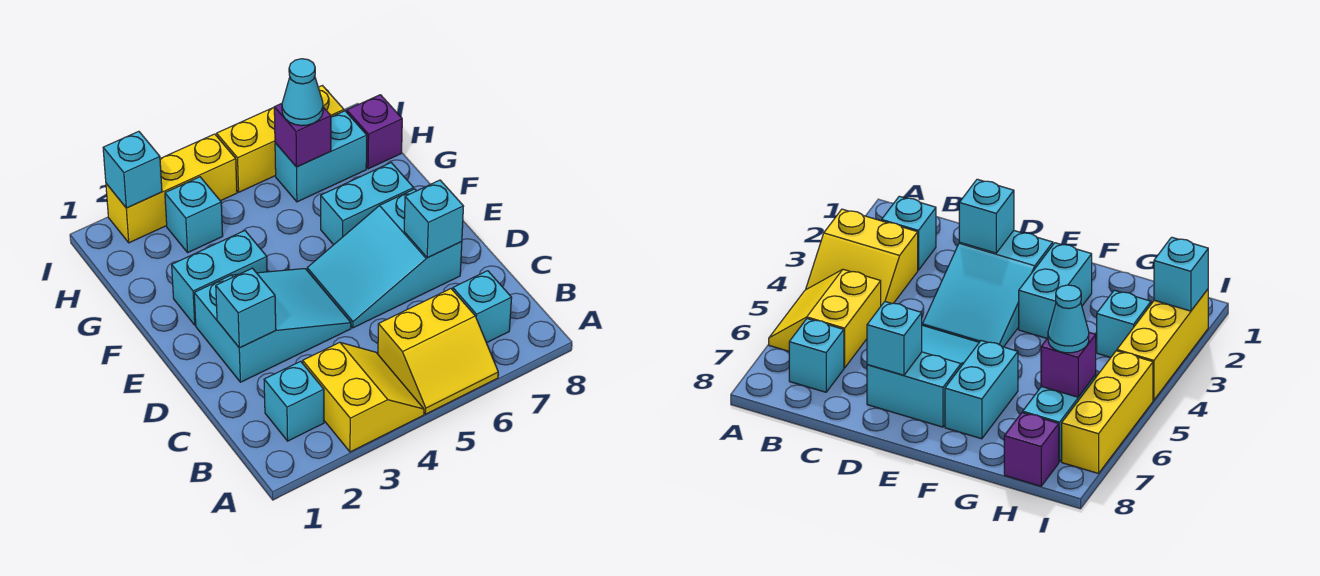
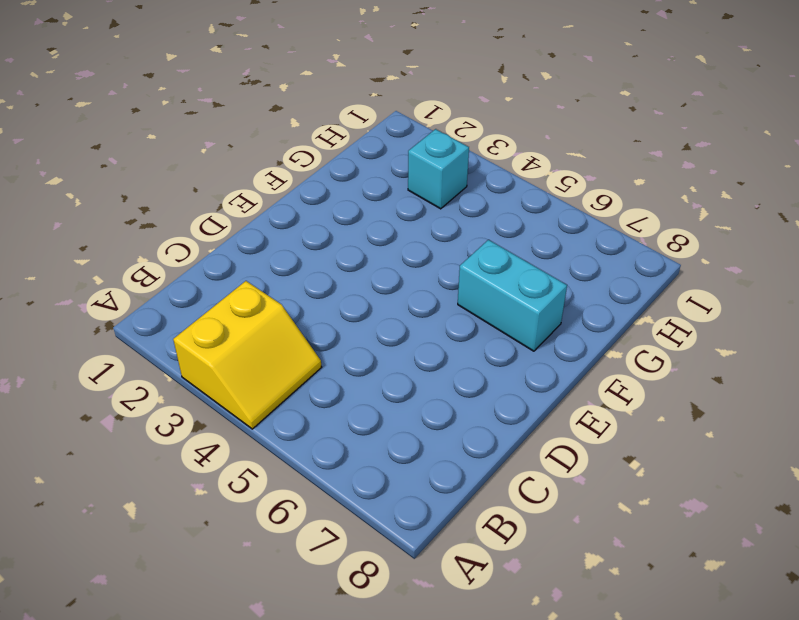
none -> yellow slope A5:B6 level 1 top B
none -> cyan brick B2 level 1
none -> cyan brick B7 level 1

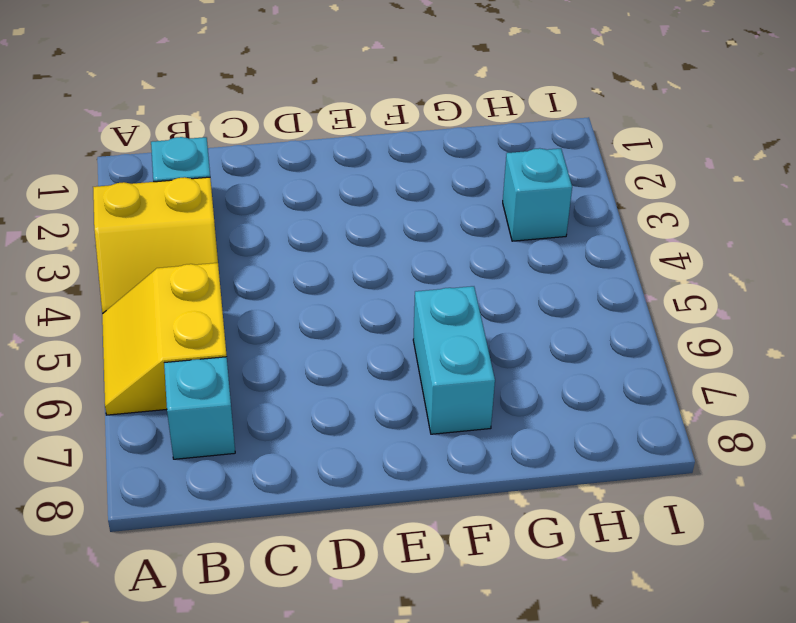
none -> cyan slope D2:E4 level 1 top 2
none -> cyan slope D5:E7 level 1 top 7
none -> cyan brick F2:F3 level 1

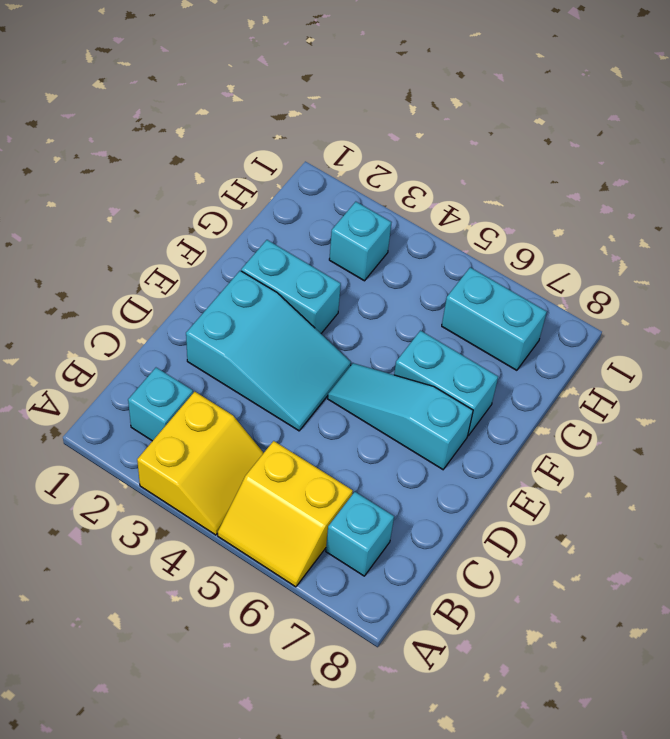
cyan slope E5:E7 level 1 top 7 -> cyan slope D5:E7 level 1 top 7
none -> purple brick H8 level 1
none -> yellow brick I2:I4 level 1
none -> yellow brick I5:I7 level 1

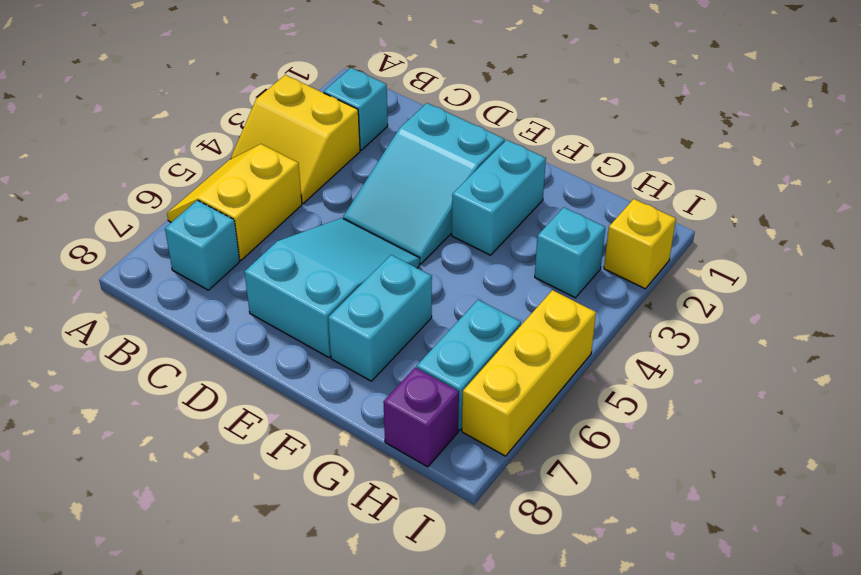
yellow brick I2 level 1 -> yellow brick I2:I4 level 1
none -> cyan brick D2 level 2
none -> cyan brick D7 level 2
none -> purple brick H6 level 2

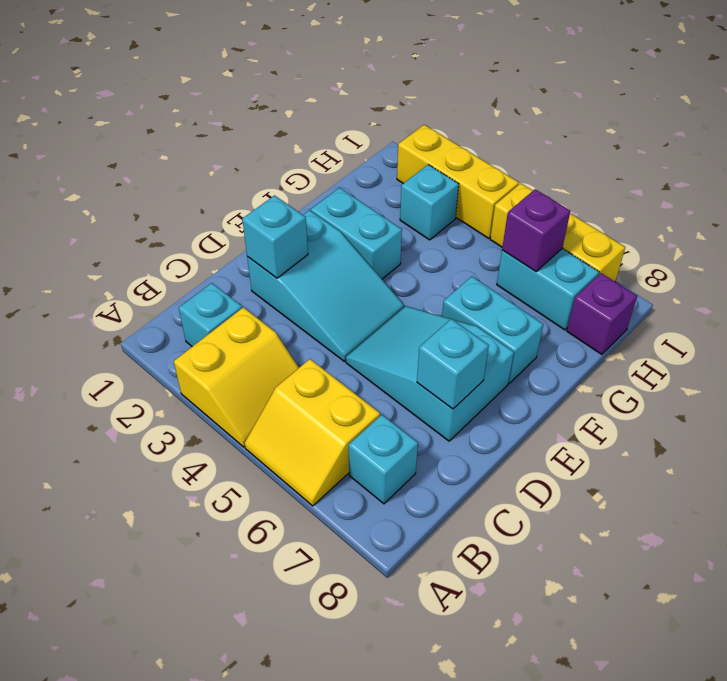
none -> cyan brick I2 level 2
none -> cyan cone H6 level 3

